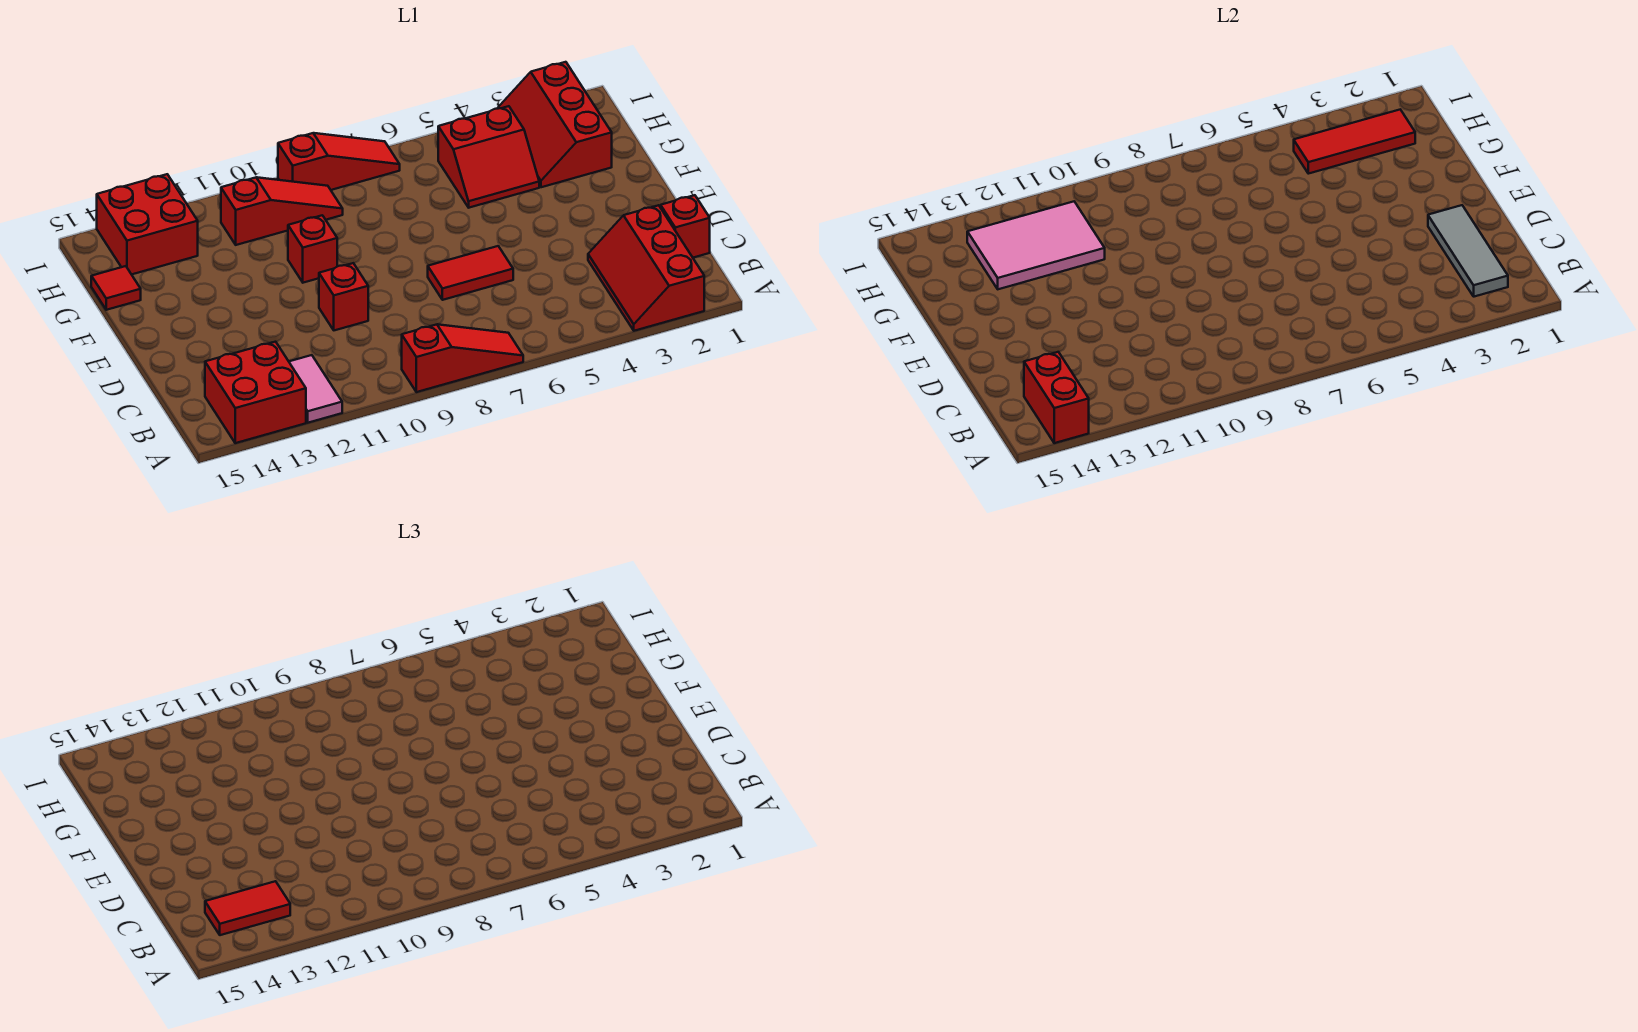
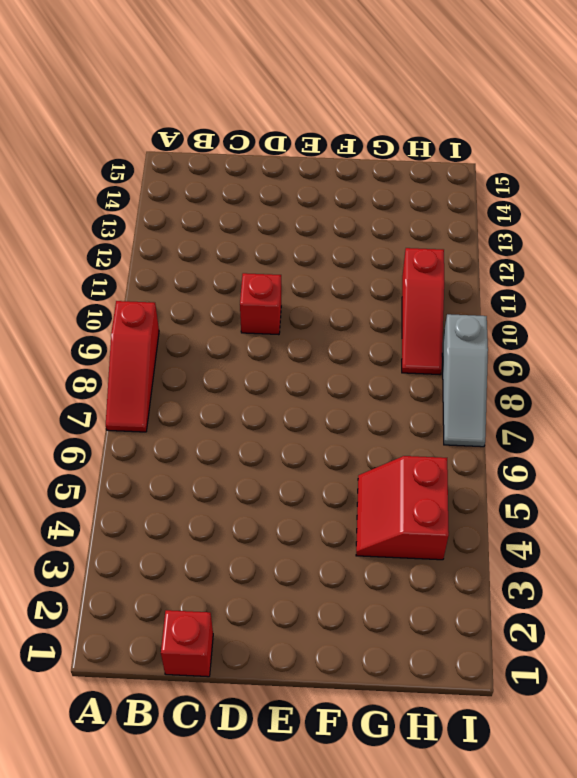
grey slope I7:I9 level 1 top 9 -> red slope I7:I9 level 1 top 9
none -> red slope A2:C3 level 1 top 2
none -> pink tile A12:B12 level 1
none -> red brick A13:B14 level 1

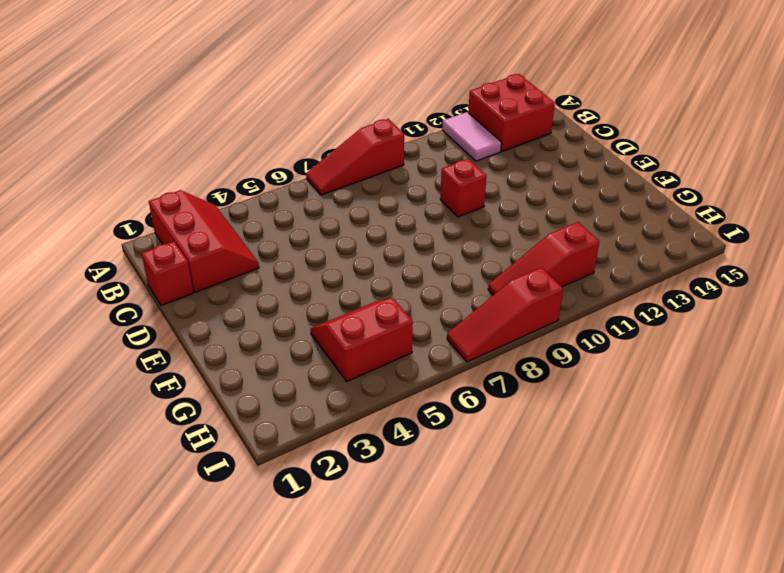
none -> red tile D6:D7 level 1
none -> red brick F10 level 1
none -> red slope G2:I3 level 1 top 2

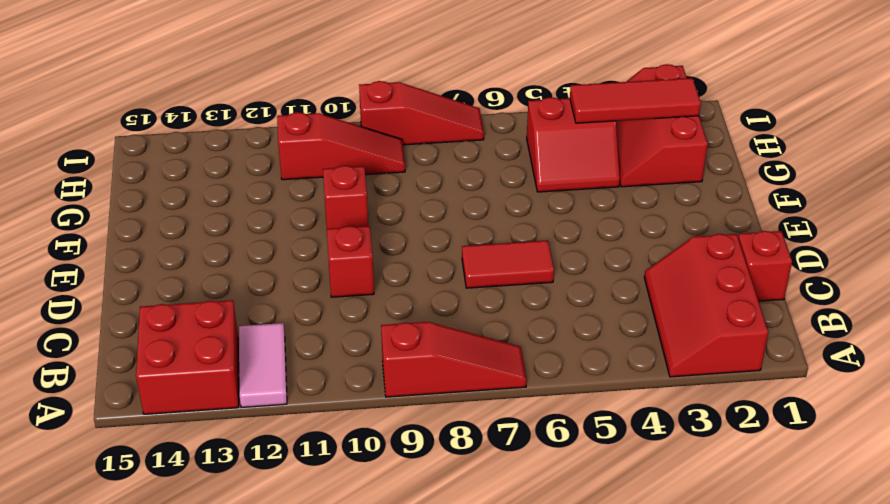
none -> red tile G15 level 1
none -> red brick H13:I14 level 1
none -> red brick A14:B14 level 2

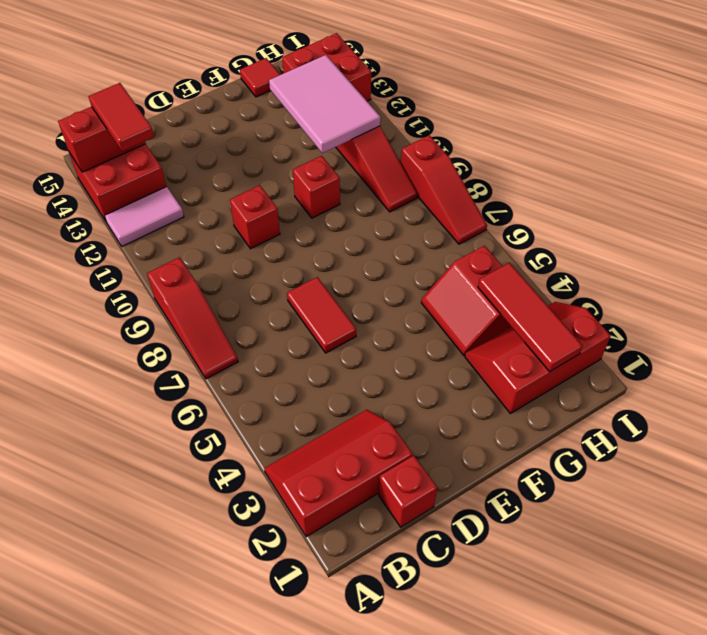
none -> grey tile B2:D2 level 2

